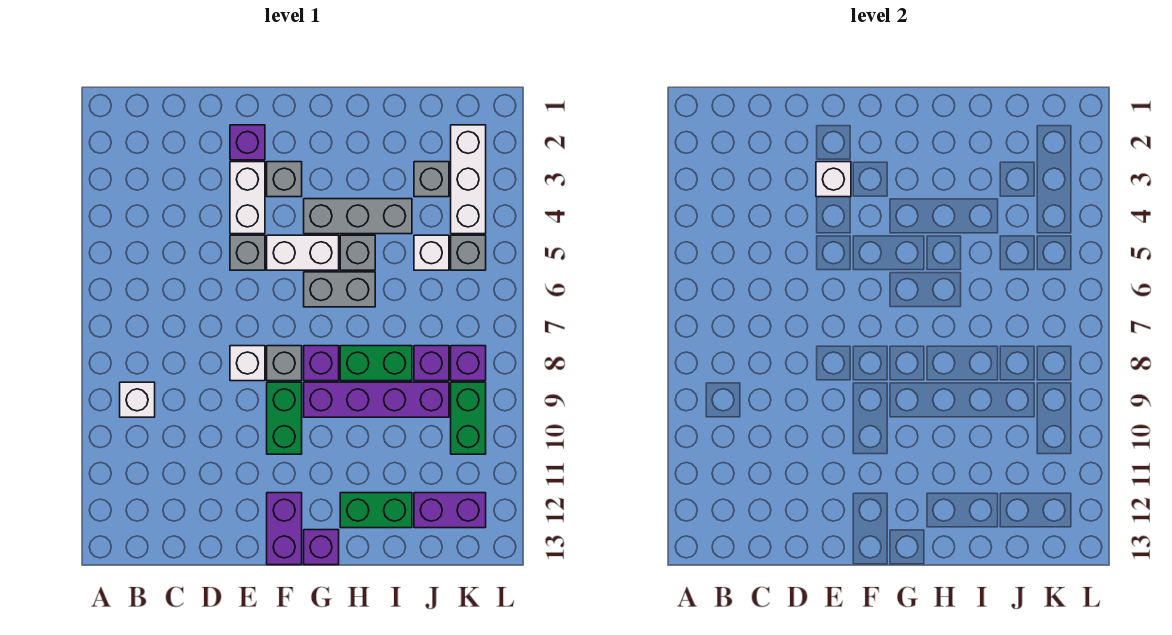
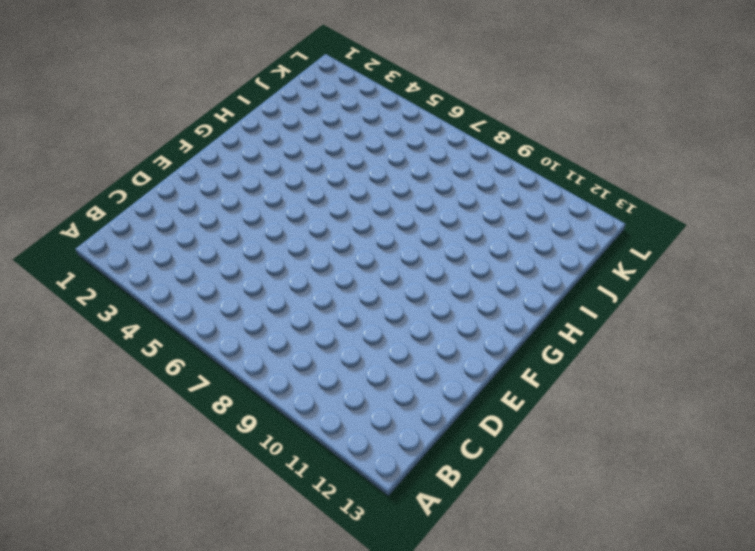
none -> white brick B9 level 1
none -> purple brick E2 level 1
none -> white brick E3:E4 level 1

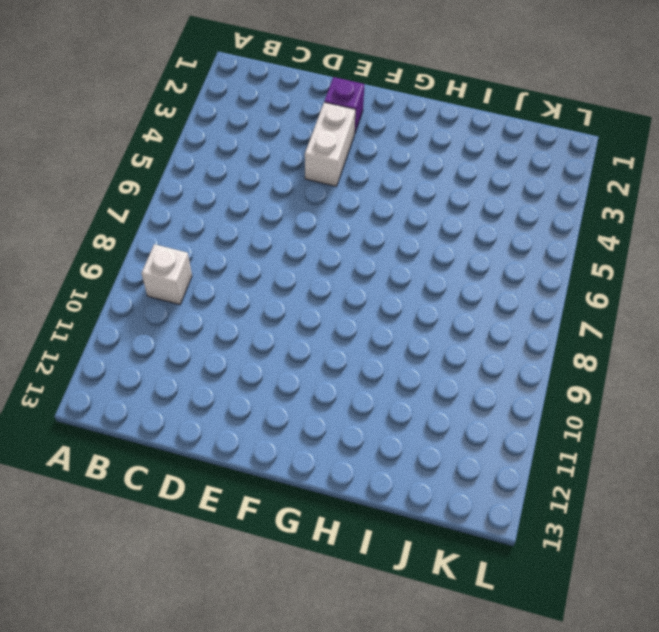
none -> grey brick E5 level 1
none -> white brick E8 level 1
none -> grey brick F3 level 1

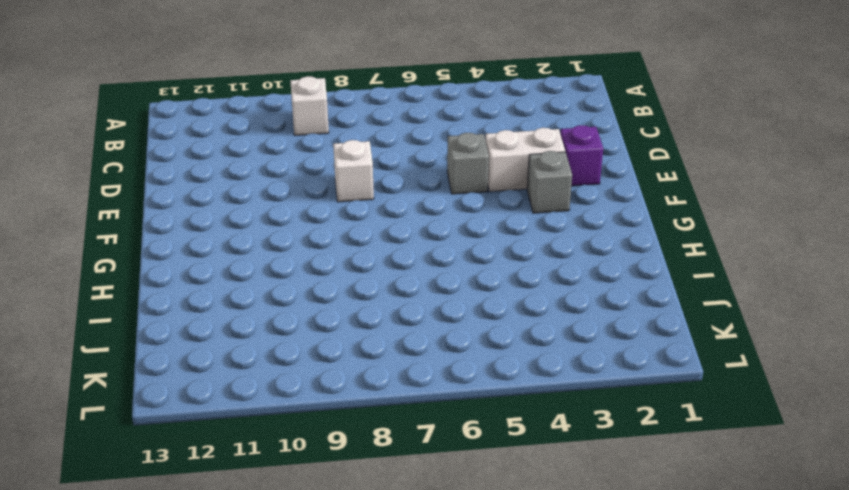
none -> white brick F5:G5 level 1
none -> grey brick F8 level 1
none -> green brick F9:F10 level 1

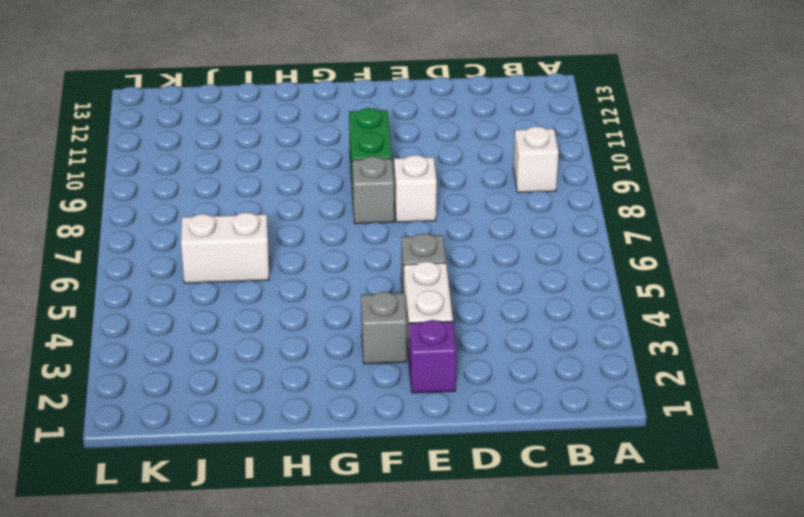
white brick I6:J6 level 1 -> white brick F5:G5 level 1
none -> purple brick F12:F13 level 1
none -> grey brick G4:I4 level 1
none -> grey brick G6:H6 level 1

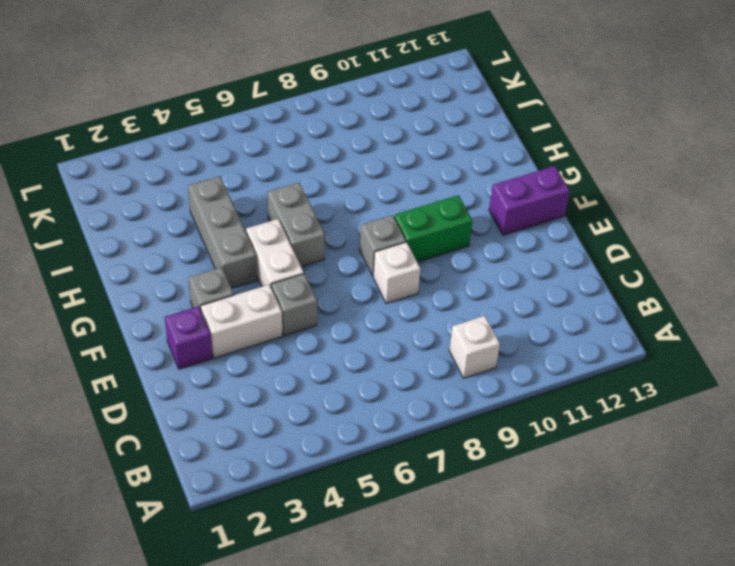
none -> purple brick G8 level 1
none -> purple brick G9:J9 level 1
none -> purple brick G13 level 1

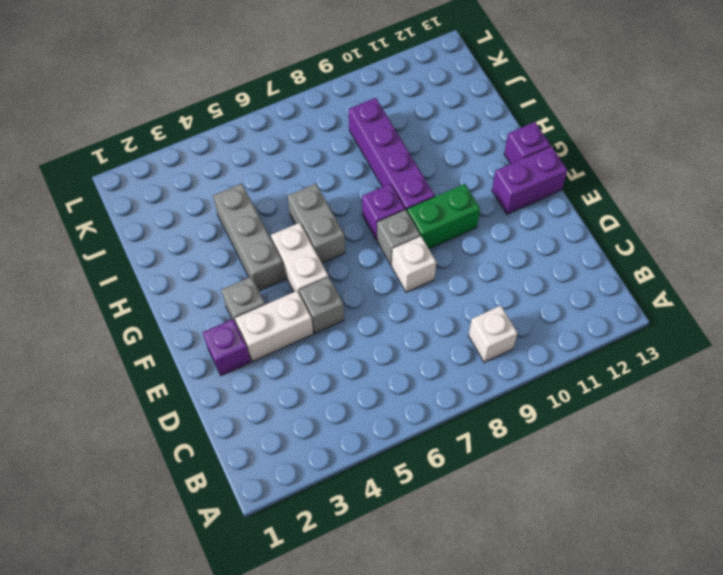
none -> grey brick H5 level 1
none -> green brick H8:I8 level 1
none -> green brick H12:I12 level 1

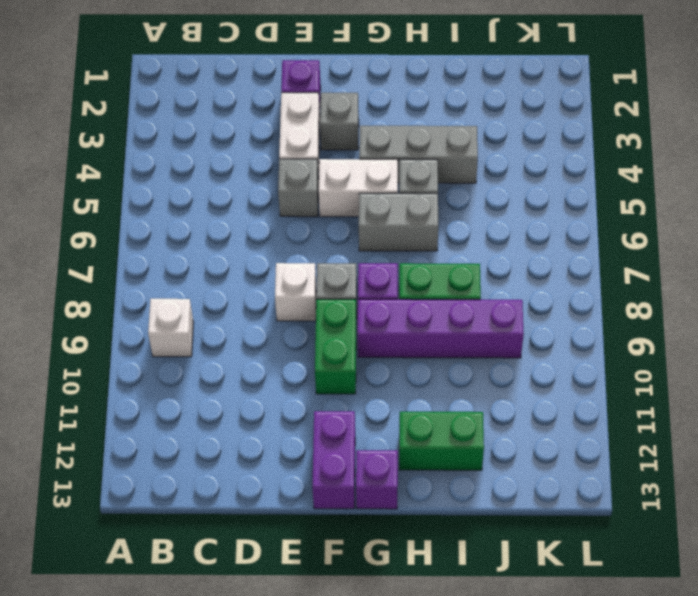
none -> grey brick J3 level 1
none -> white brick J5 level 1
none -> purple brick J8 level 1

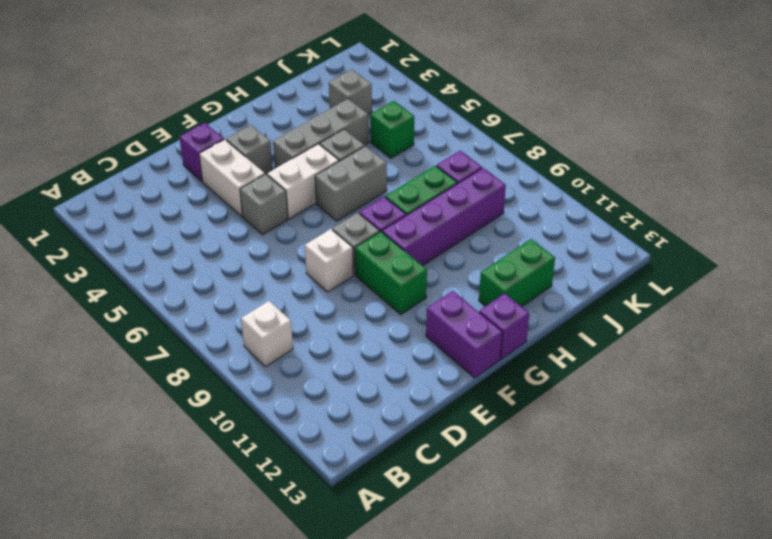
green brick J5 level 1 -> white brick J5 level 1
none -> purple brick J12:K12 level 1
none -> white brick K2:K4 level 1
none -> grey brick K5 level 1

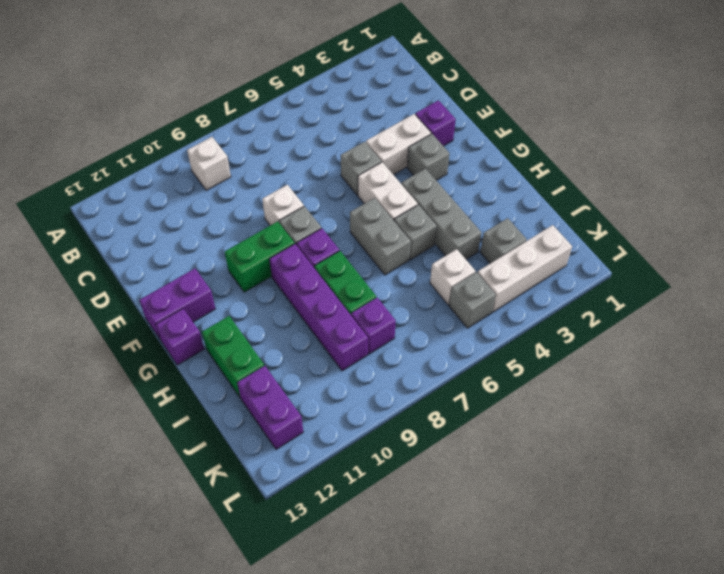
none -> purple brick K8 level 1
none -> green brick K9:K10 level 1
none -> white brick E3 level 2

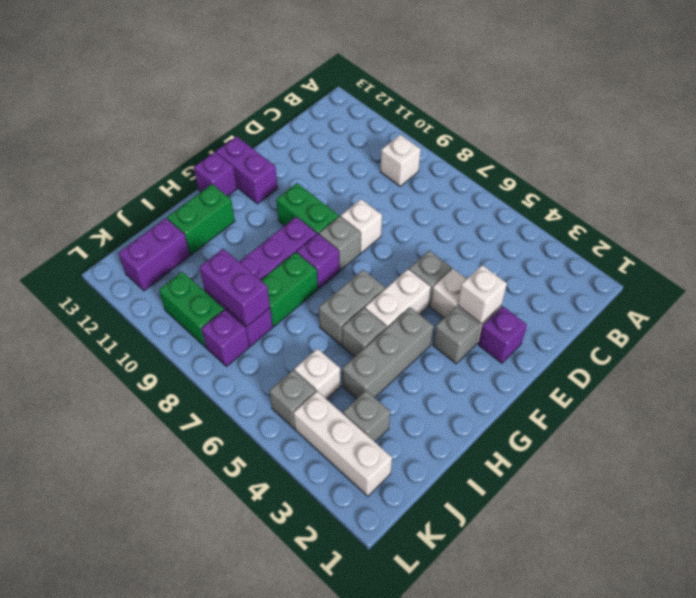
purple brick J8:J9 level 2 -> none

